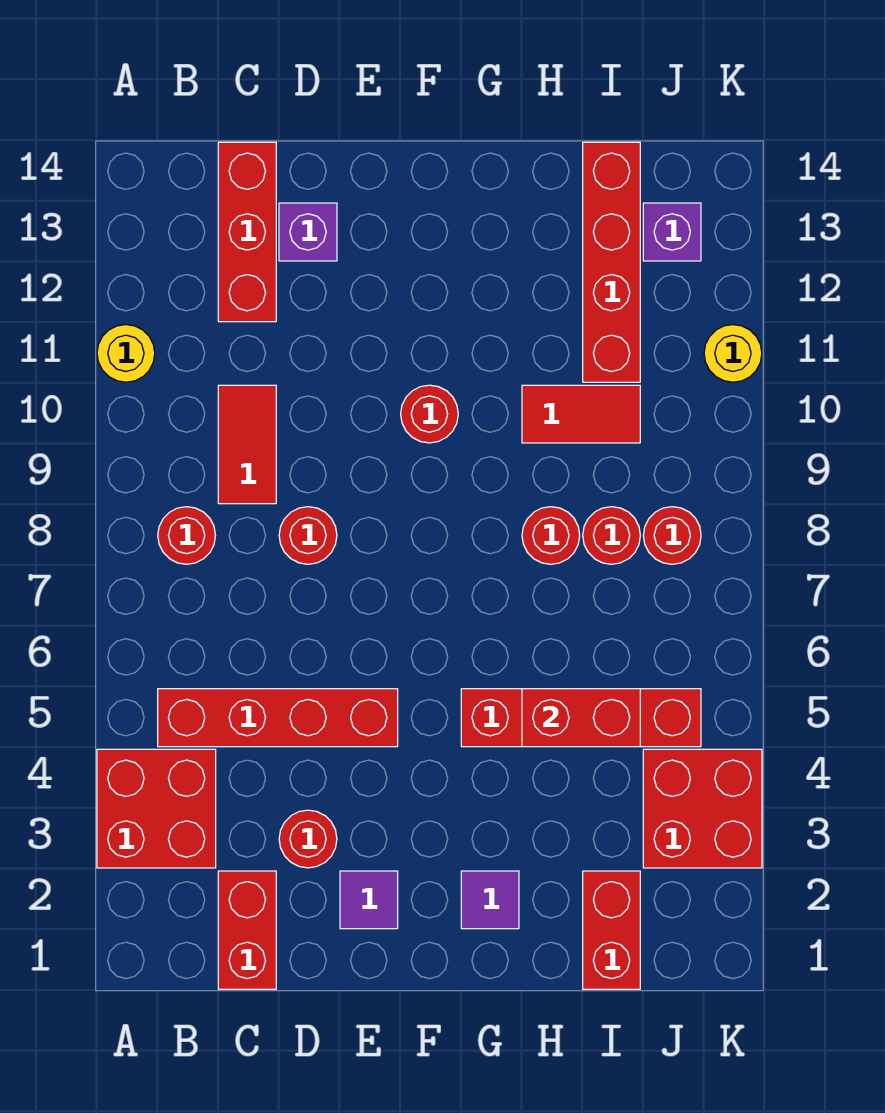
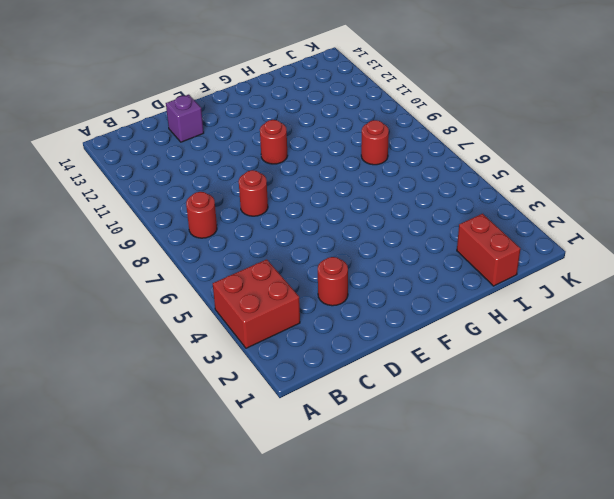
none -> yellow round brick A11 level 1
none -> red brick B5:E5 level 1
none -> red brick C1:C2 level 1

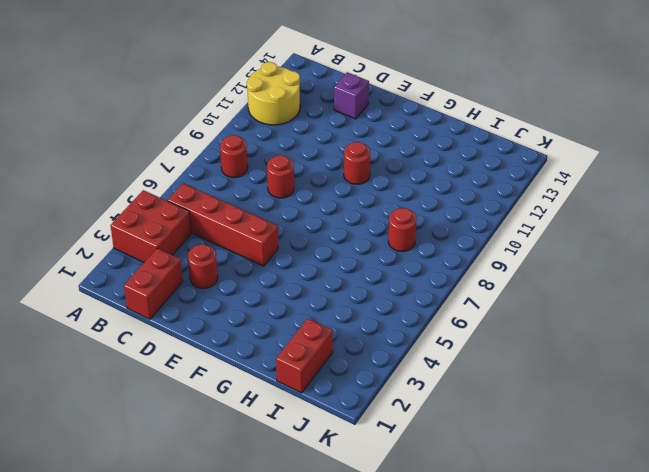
yellow round brick A11:B12 level 1 -> yellow round brick A11 level 1
none -> red tile C9:C10 level 1
none -> red brick C12:C14 level 1
none -> purple tile E2 level 1

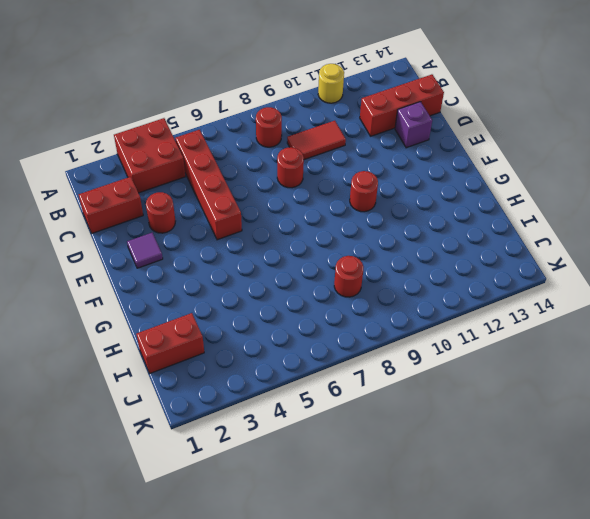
none -> purple tile G2 level 1
none -> red brick G5:J5 level 1
none -> red round brick H8 level 1

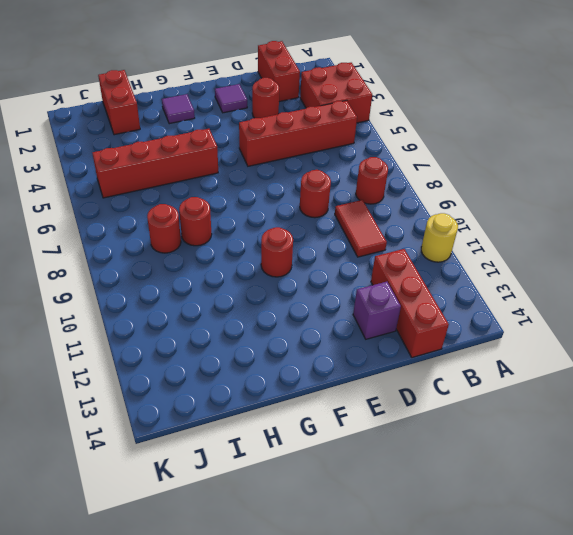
none -> red tile H10:I10 level 1
none -> red brick I11:I14 level 1
none -> red brick J3:K4 level 1

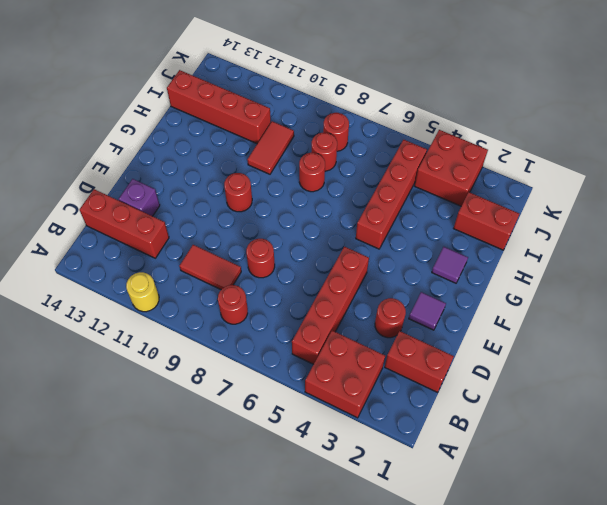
none -> purple brick J13 level 1
none -> yellow round brick K11 level 1
none -> red brick H5:I5 level 2

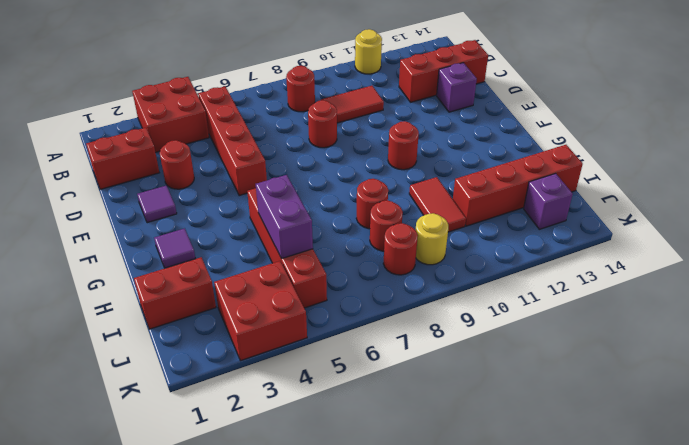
purple brick H5:I5 level 2 -> red brick H5:I5 level 2
yellow round brick J9 level 1 -> yellow round brick K11 level 1

